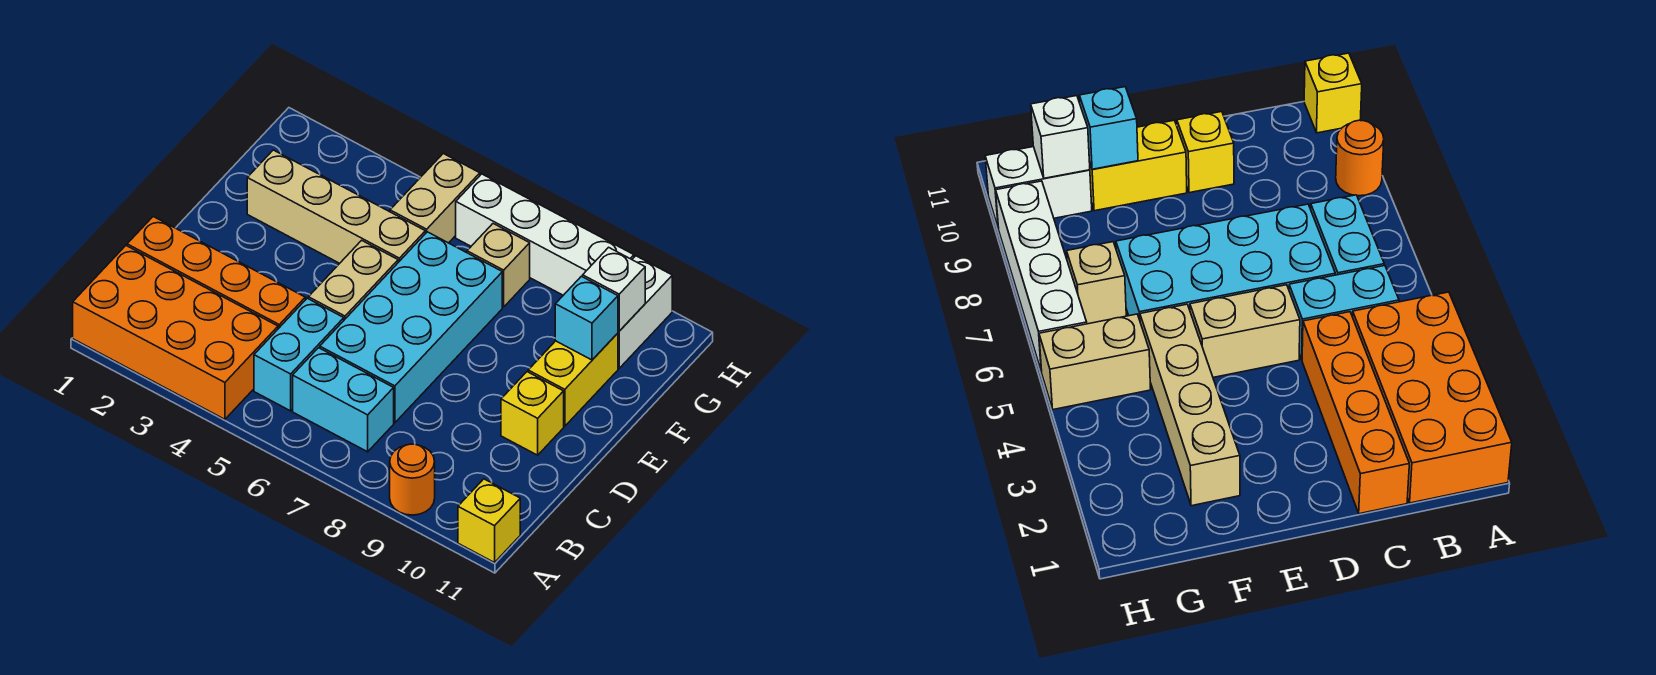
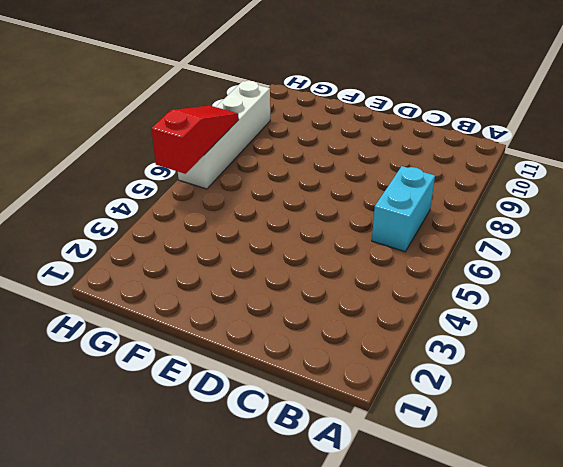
red slope H5:H7 level 2 top 5 -> none
none -> orange brick A1:B4 level 1
none -> orange round brick A9 level 1
none -> yellow brick A11 level 1

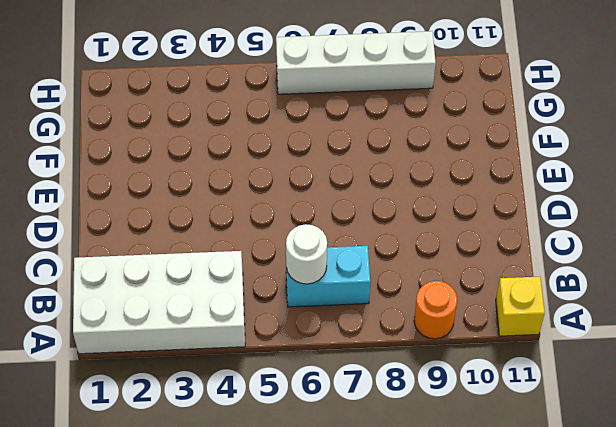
white brick A1:B4 level 1 -> orange brick A1:B4 level 1
white round brick B6 level 2 -> none
none -> cyan brick B5:C5 level 1
none -> orange brick C1:C4 level 1
none -> cyan brick C6:F7 level 1

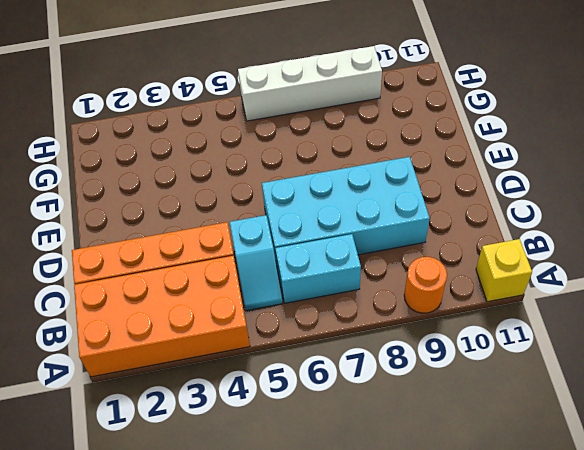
cyan slope B5:C5 level 1 top C -> cyan brick B5:C5 level 1
cyan brick C6:D9 level 1 -> cyan brick C6:F7 level 1
none -> tan brick D5:E5 level 1
none -> yellow brick D10 level 1
none -> yellow brick E10:F10 level 1

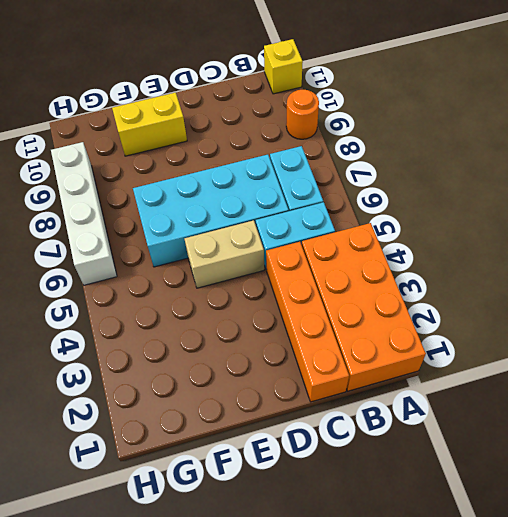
none -> yellow brick D10 level 1
none -> tan brick F2:F5 level 1
none -> tan brick G5:H5 level 1

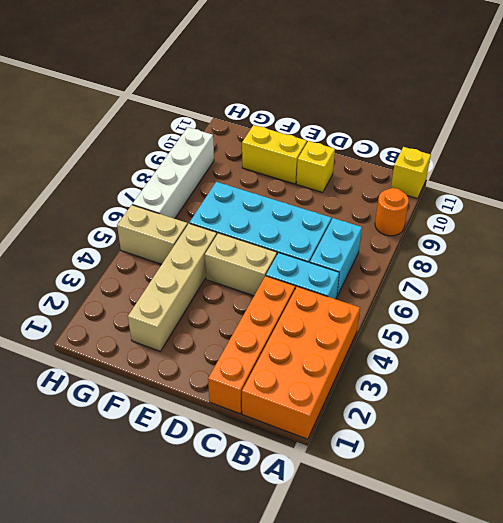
none -> tan brick G7 level 1
none -> white brick G10:H10 level 1
none -> cyan brick F10 level 2

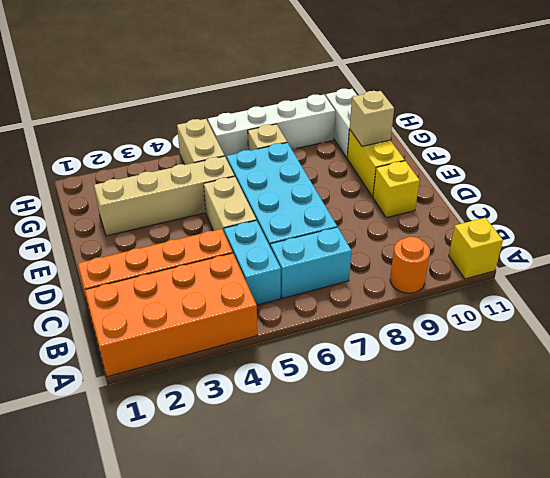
tan brick F10 level 2 -> cyan brick F10 level 2
none -> white brick G10 level 2

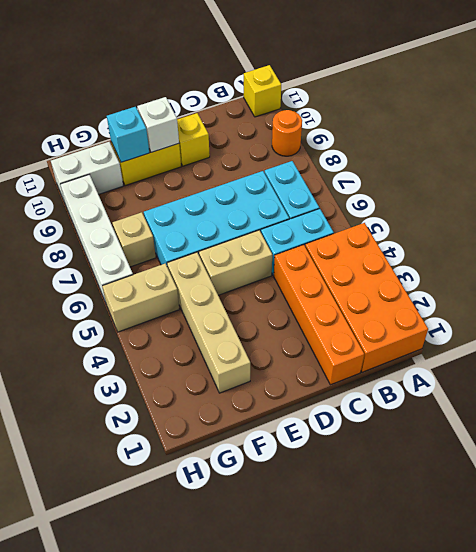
white brick E10 level 2 -> white brick G10 level 2

